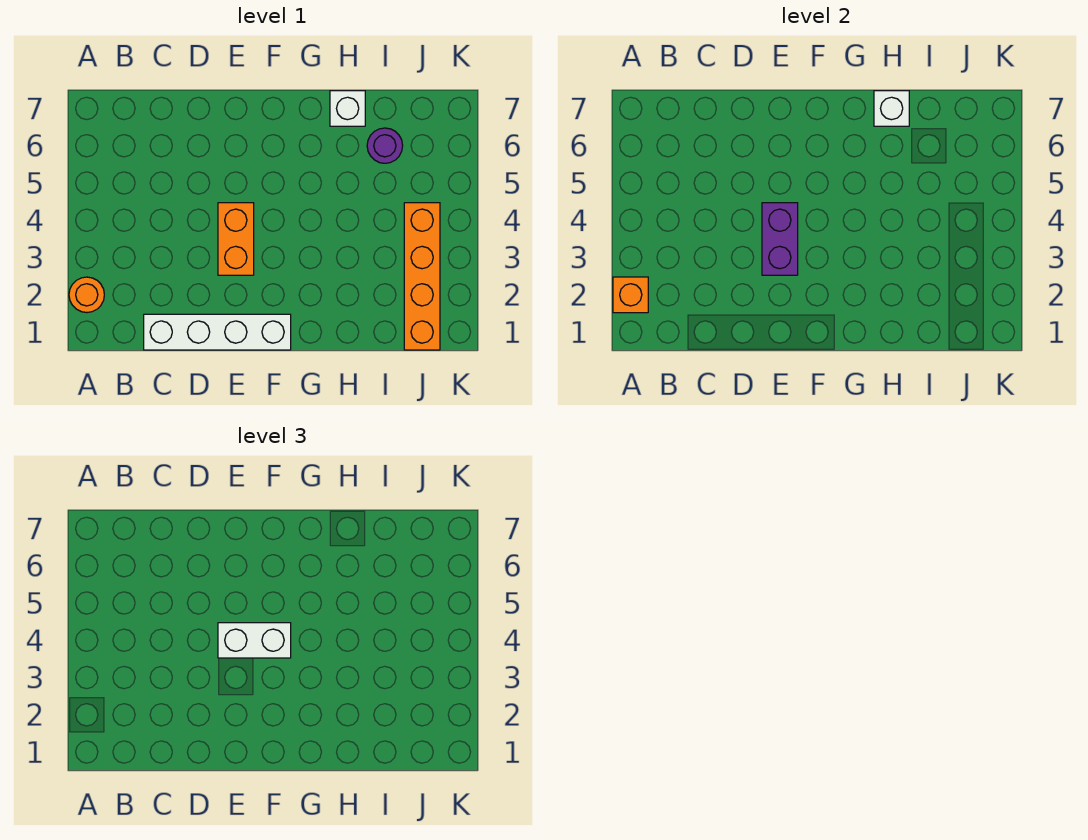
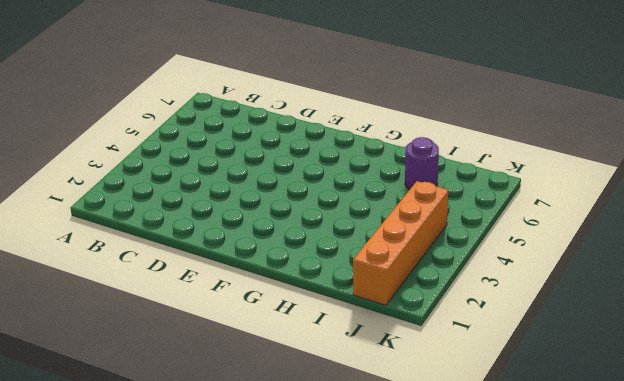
none -> orange round brick A2 level 1
none -> white brick C1:F1 level 1

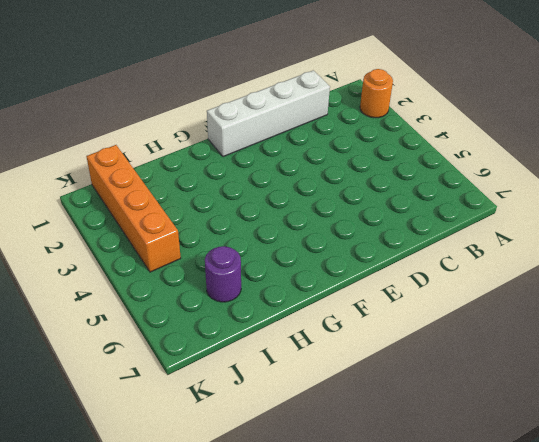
none -> orange brick E3:E4 level 1
none -> white brick H7 level 1

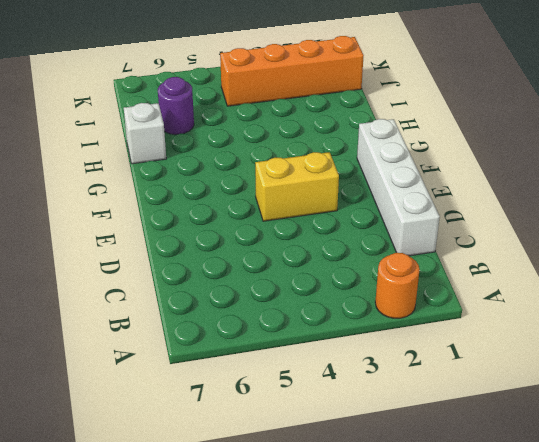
yellow brick E3:E4 level 1 -> orange brick E3:E4 level 1
none -> orange brick A2 level 2
none -> purple brick E3:E4 level 2

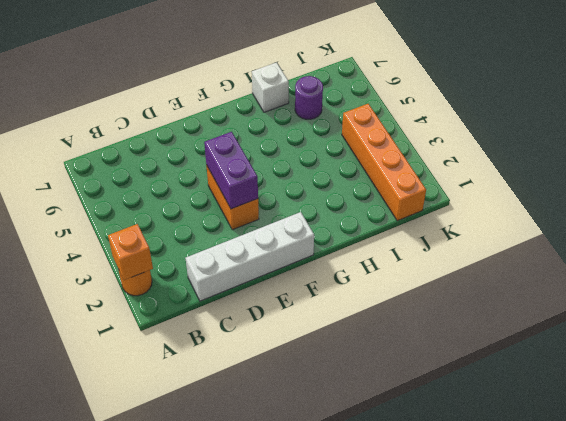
none -> white brick H7 level 2
none -> white brick E4:F4 level 3

